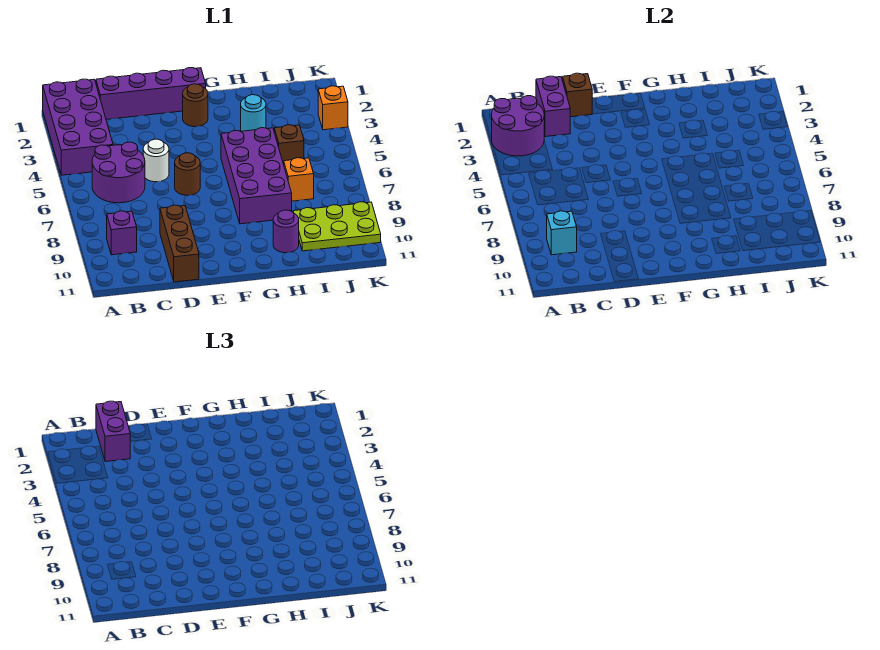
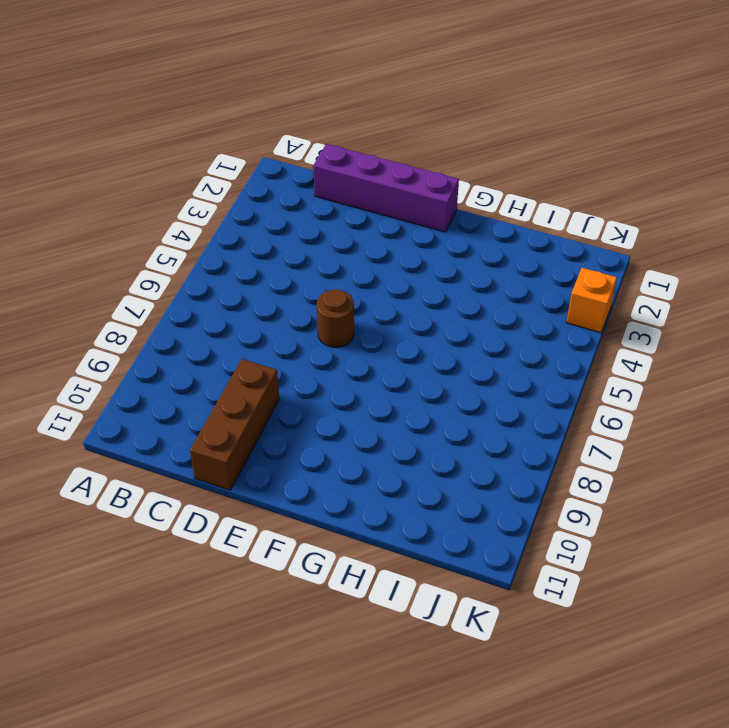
none -> purple brick A1:B4 level 1
none -> purple round brick B5:C6 level 1
none -> purple brick B9 level 1

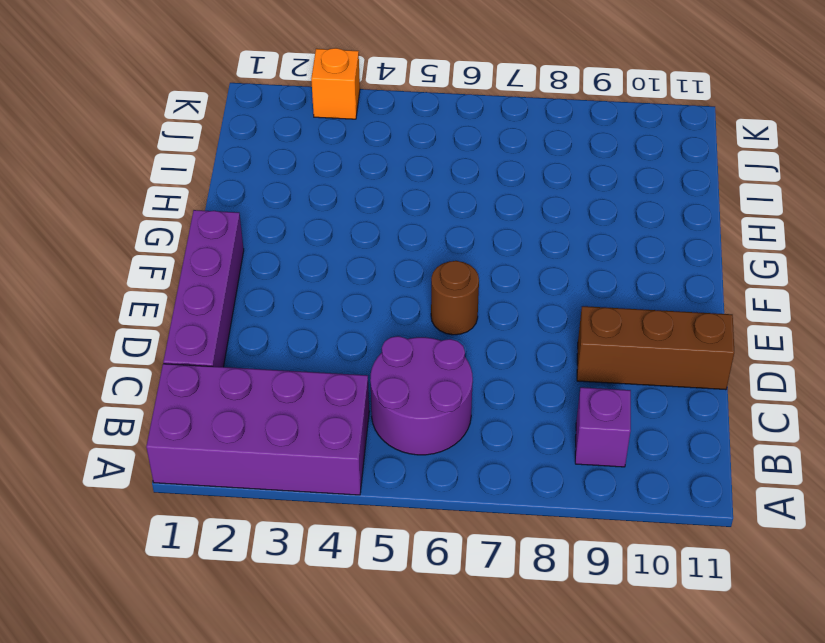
none -> white round brick D5 level 1
none -> brown round brick F2 level 1
none -> purple brick G5:H8 level 1

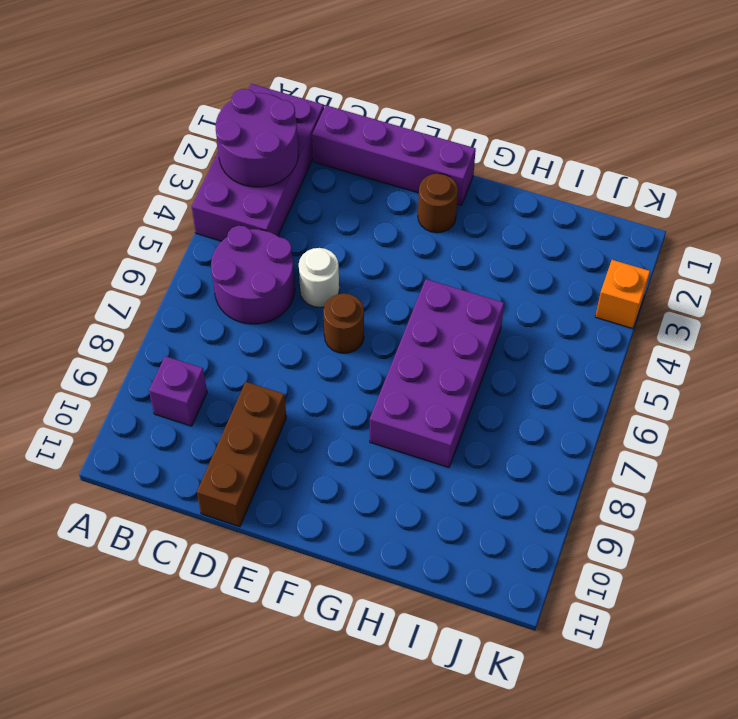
none -> cyan round brick H3 level 1
none -> purple round brick H10 level 1
none -> brown brick I5 level 1

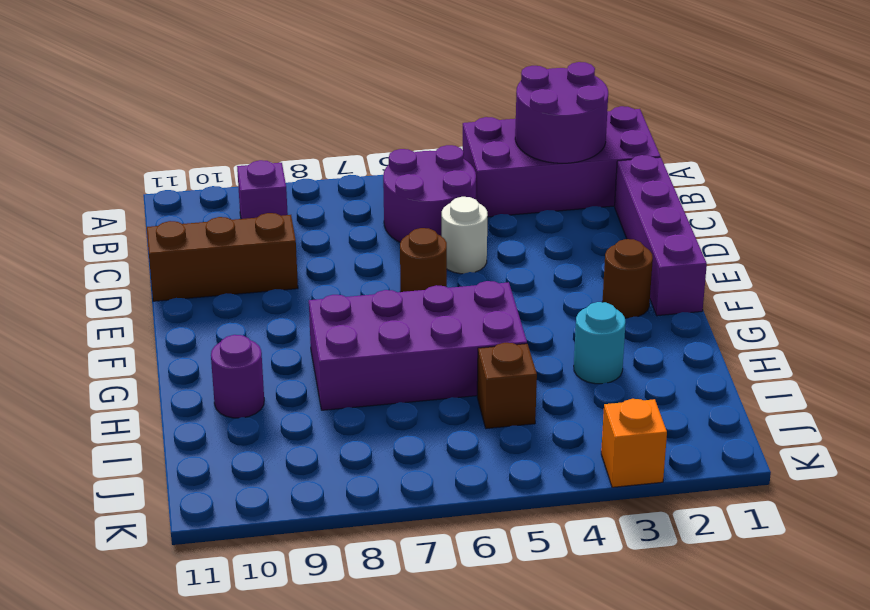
none -> orange brick I7 level 1
none -> lime plate I9:K10 level 1
none -> cyan brick B9 level 2

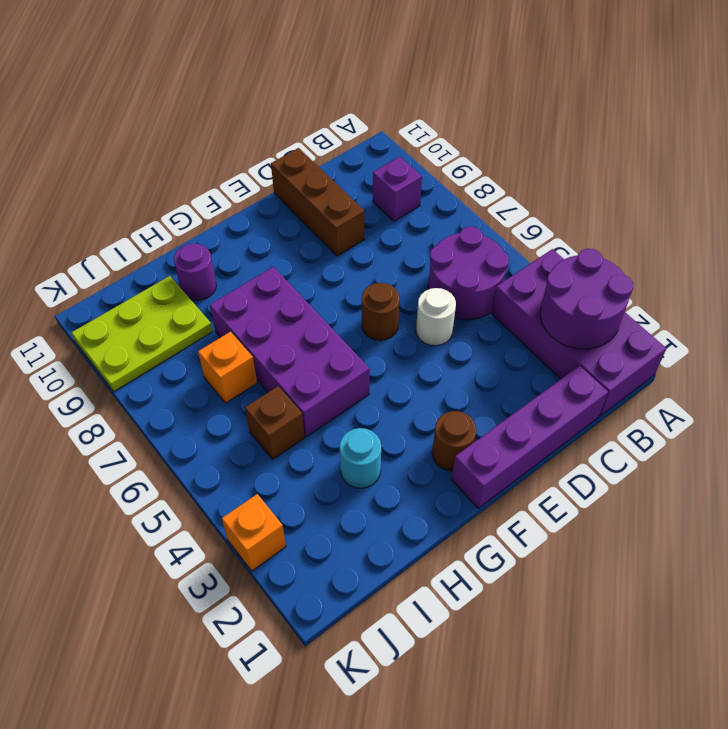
none -> cyan brick B9 level 2
none -> purple brick C1:C2 level 2
none -> brown brick D1 level 2

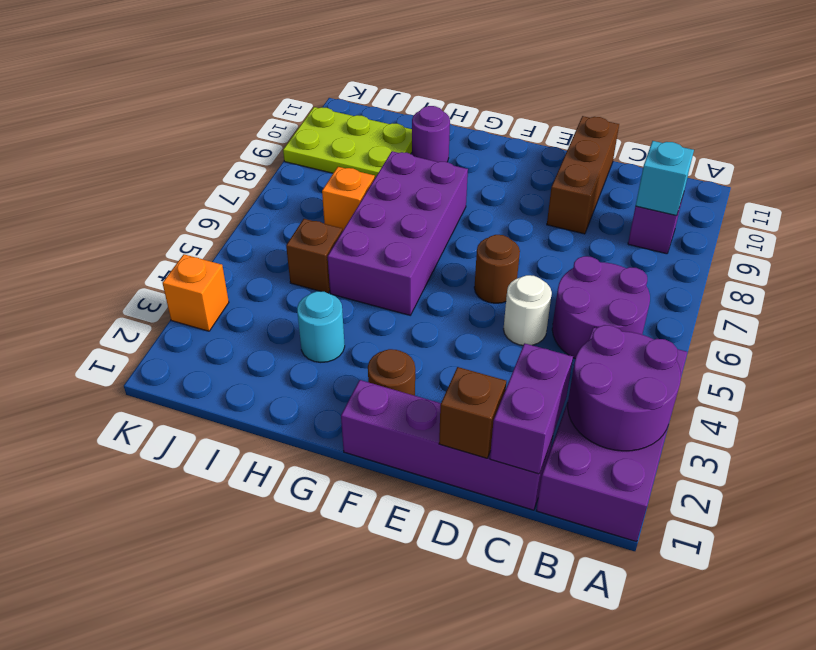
none -> purple brick C1:C2 level 3

